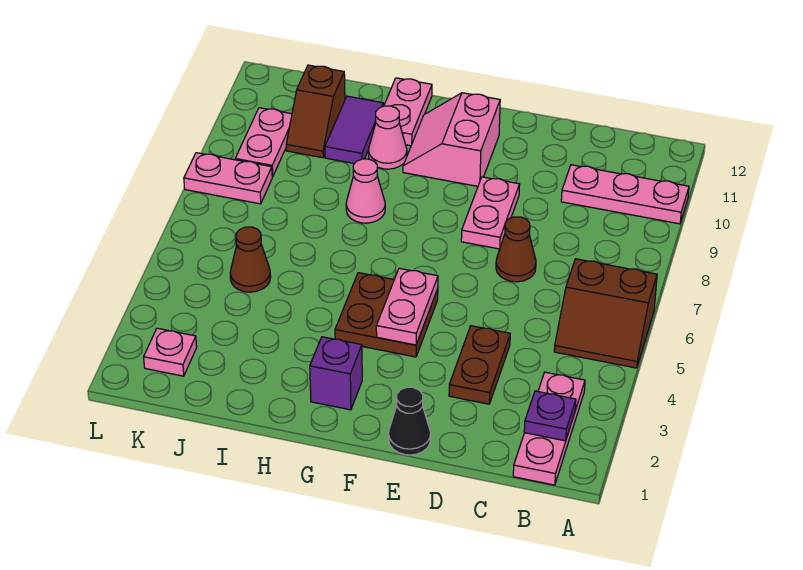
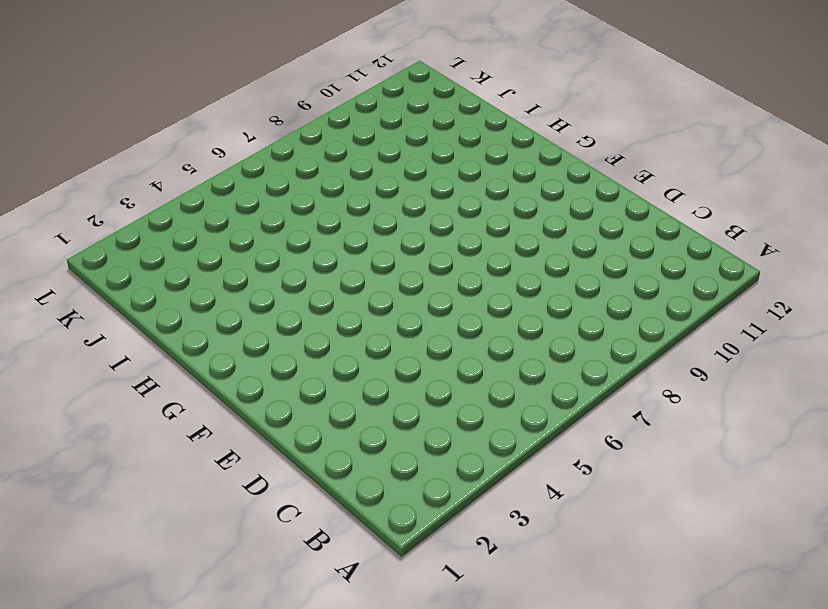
none -> brown slope A5:B6 level 1 top 6
none -> pink plate A10:C10 level 1
none -> pink plate B1:B3 level 1

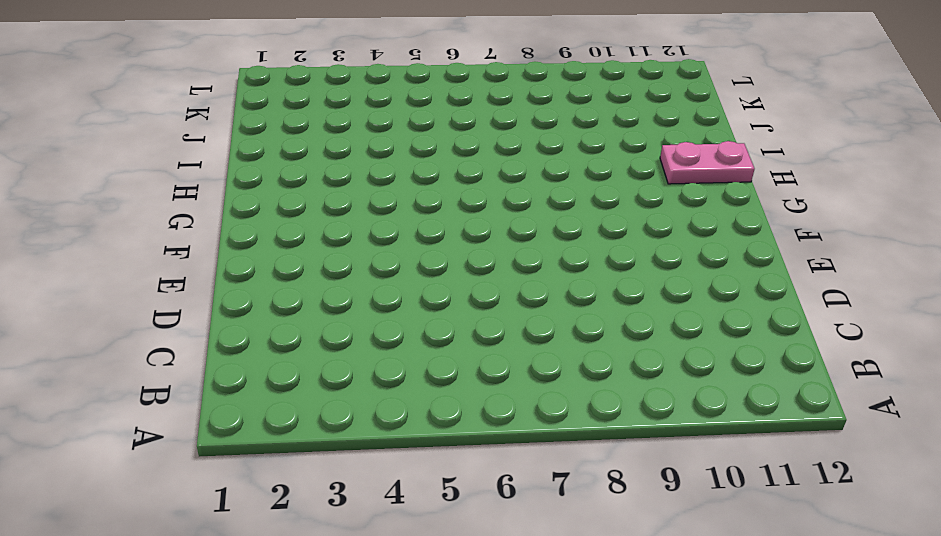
none -> brown slope A5:B6 level 1 top 6
none -> pink plate A10:C10 level 1
none -> pink plate B1:B3 level 1

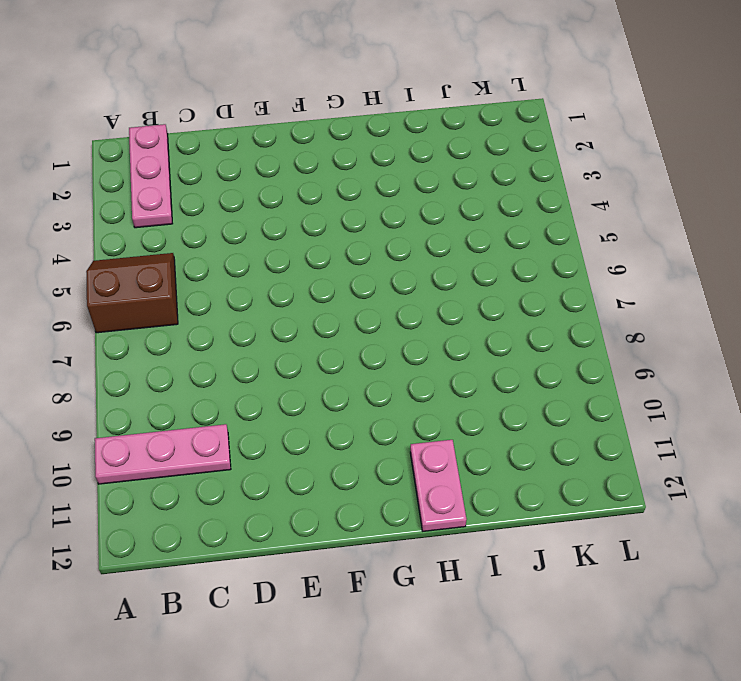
none -> brown plate D3:D4 level 1
none -> brown cone D7 level 1
none -> black cone E1 level 1

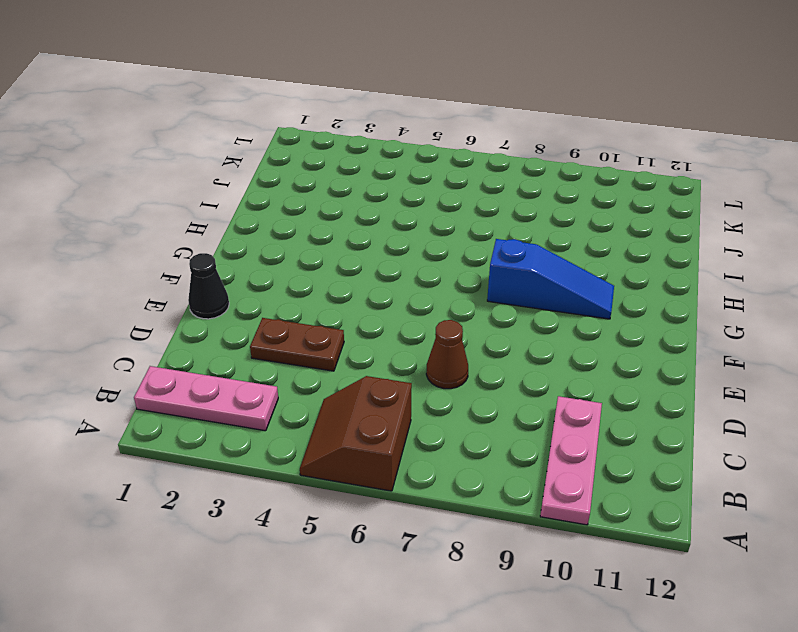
blue slope G8:G10 level 1 top 8 -> pink slope F10:G11 level 1 top F
none -> pink plate E8:E9 level 1
none -> brown plate F4:G5 level 1
none -> purple brick G2 level 1

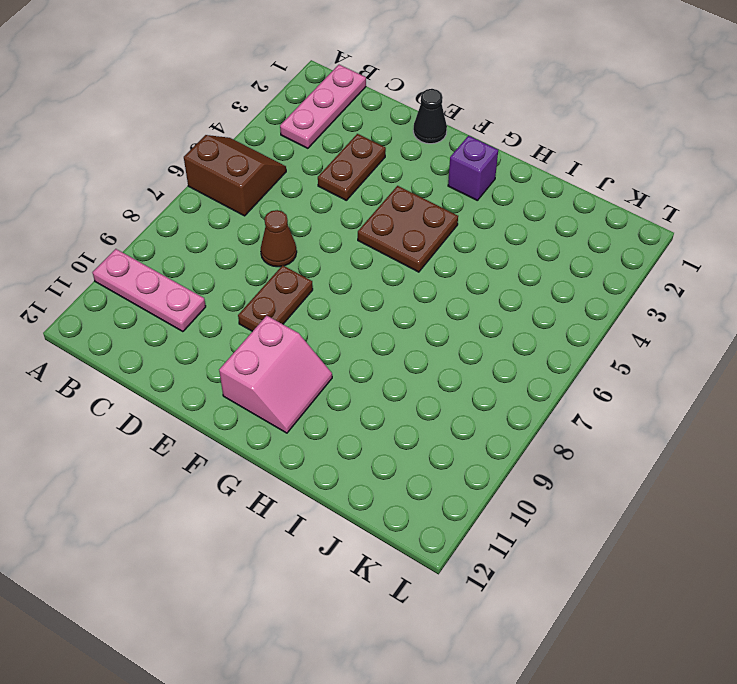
brown plate E8:E9 level 1 -> pink plate E8:E9 level 1
none -> pink cone H8 level 1
none -> pink cone H10 level 1
none -> pink plate H11:H12 level 1

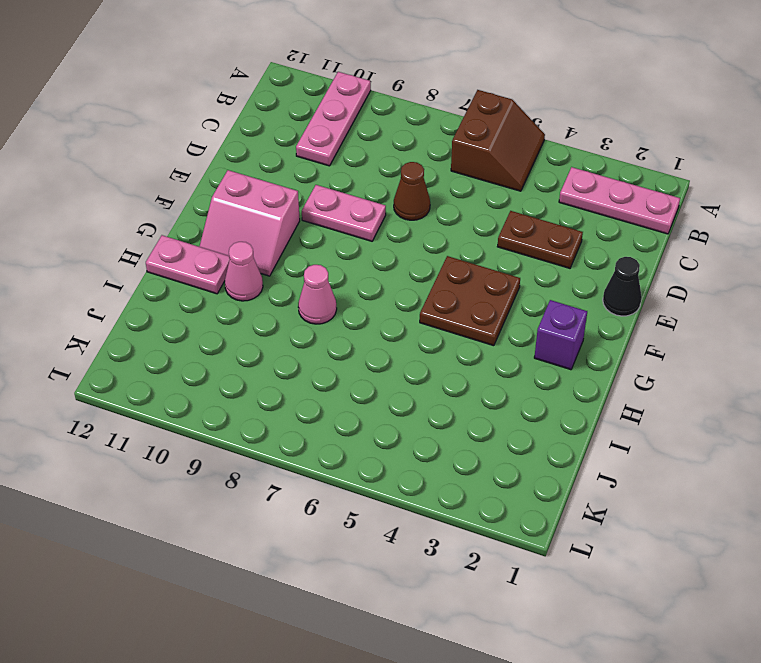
none -> purple tile I10:I11 level 1
none -> brown cone J5 level 1
none -> brown slope J10:J11 level 1 top 11

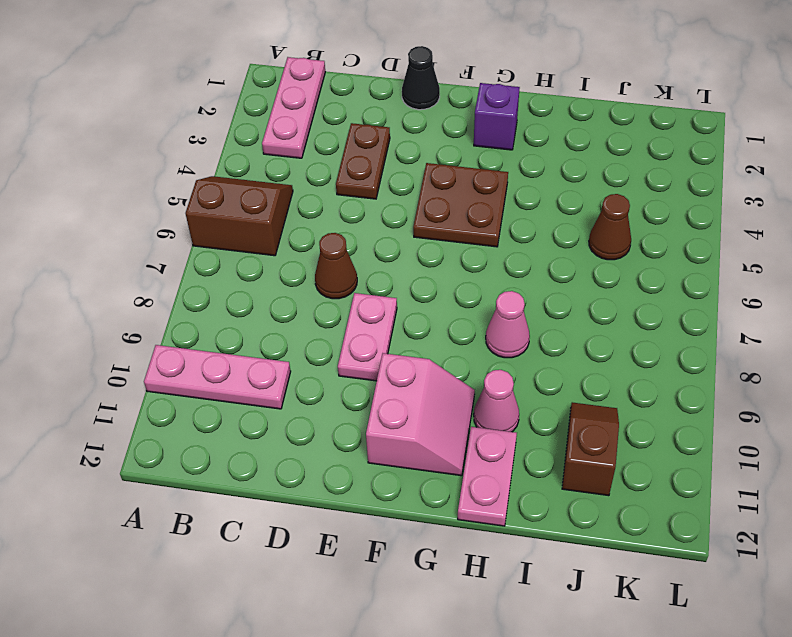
none -> purple tile I10:I11 level 1
none -> pink plate K2 level 1
none -> pink plate K8:L8 level 1

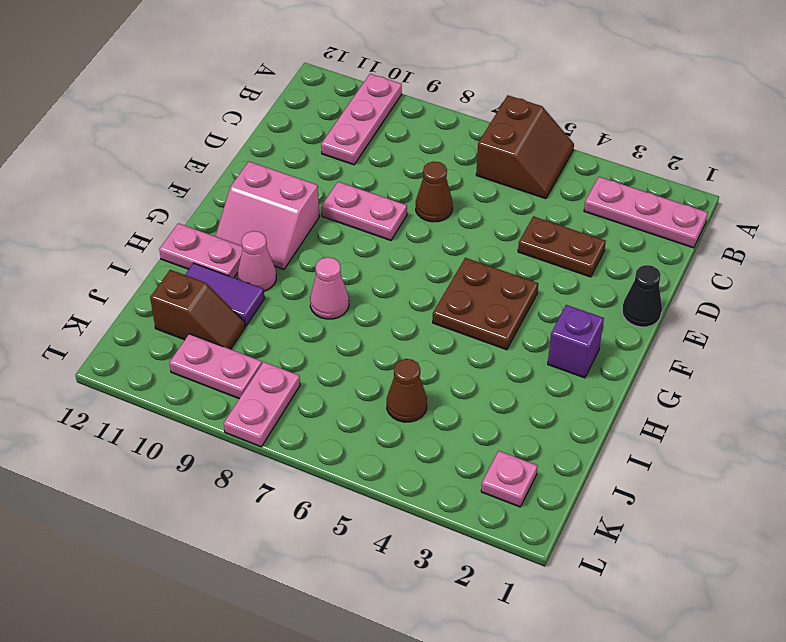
none -> purple plate B2 level 2
none -> pink plate F4:F5 level 2

